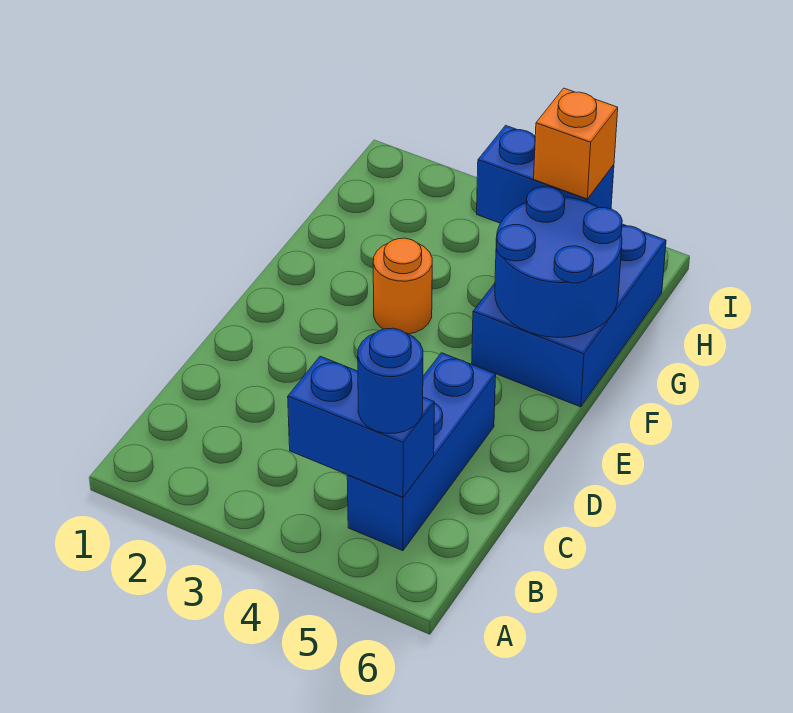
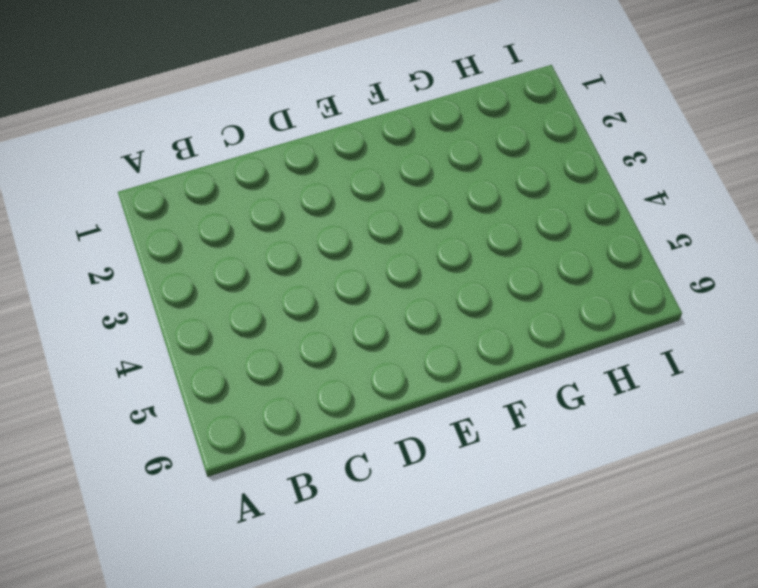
none -> blue brick B5:D5 level 1
none -> orange round brick F3 level 1

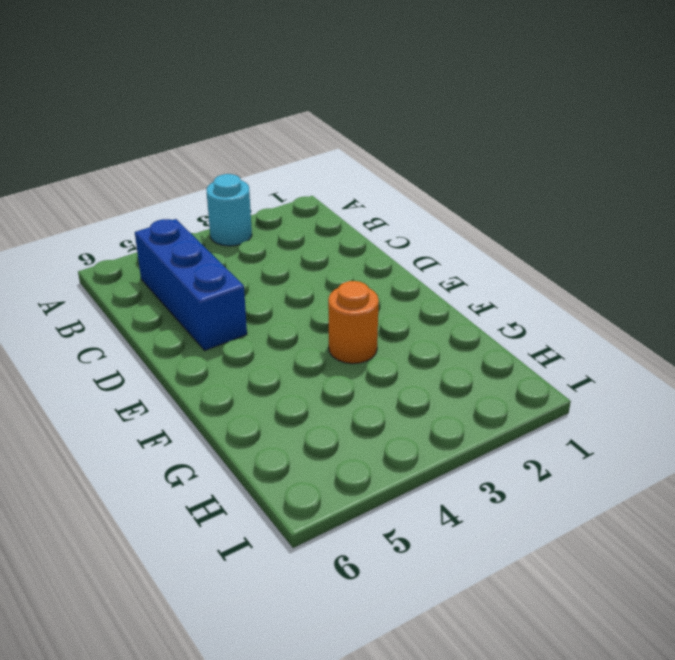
cyan round brick A3 level 1 -> none
none -> blue brick F5:H6 level 1
none -> blue brick B4:B5 level 2

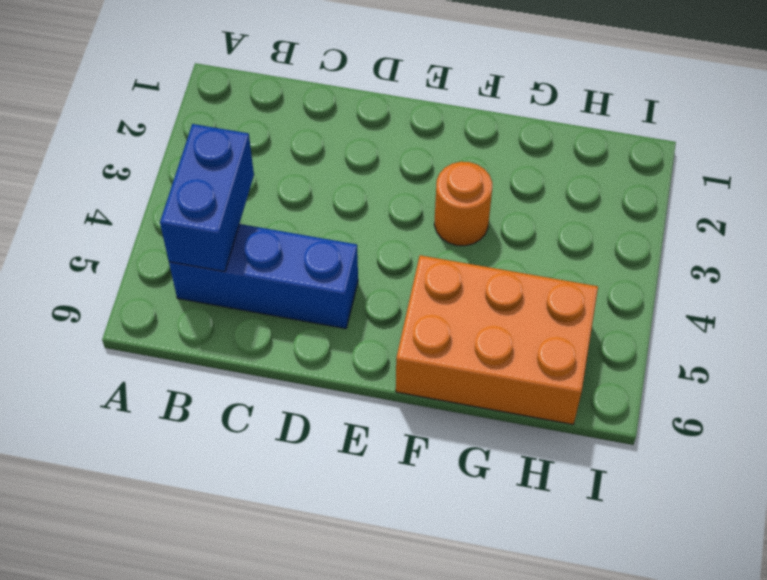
orange brick F5:H6 level 1 -> blue brick F5:H6 level 1
none -> blue round brick F5:G6 level 2
none -> blue brick H4:H5 level 2

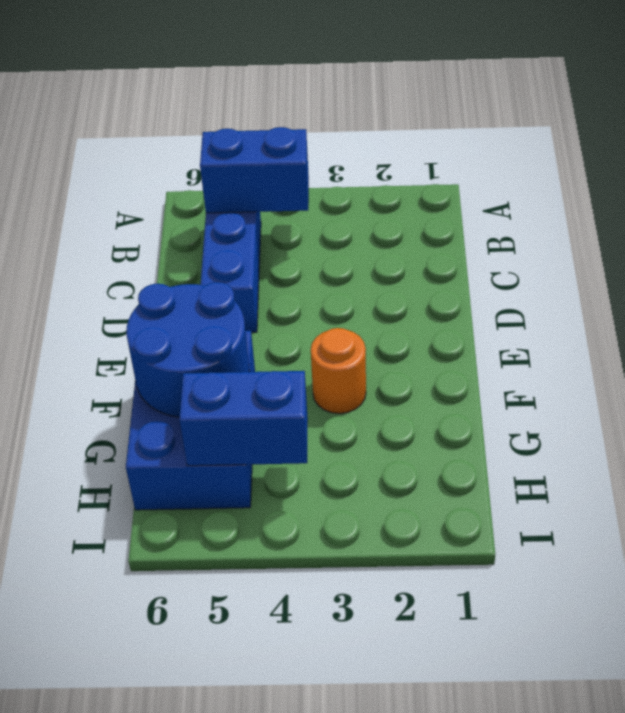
none -> blue round brick B5 level 3
none -> orange brick H5 level 3

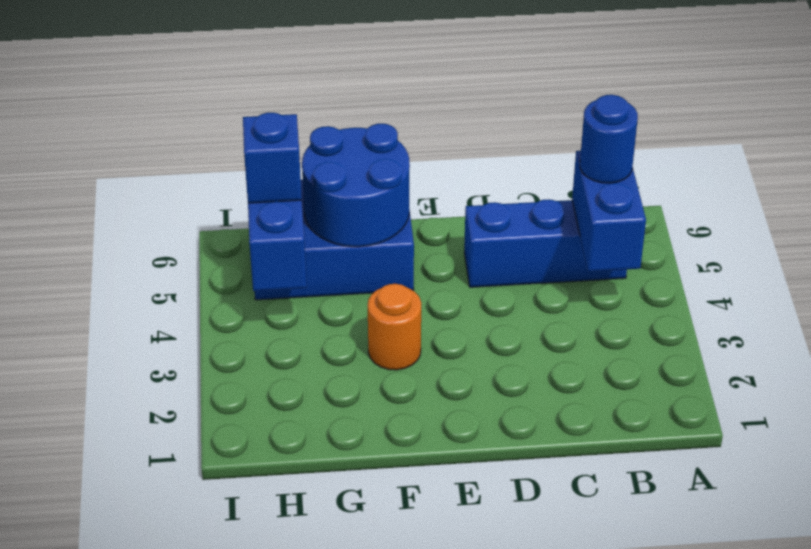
blue brick H5 level 3 -> orange brick H5 level 3

